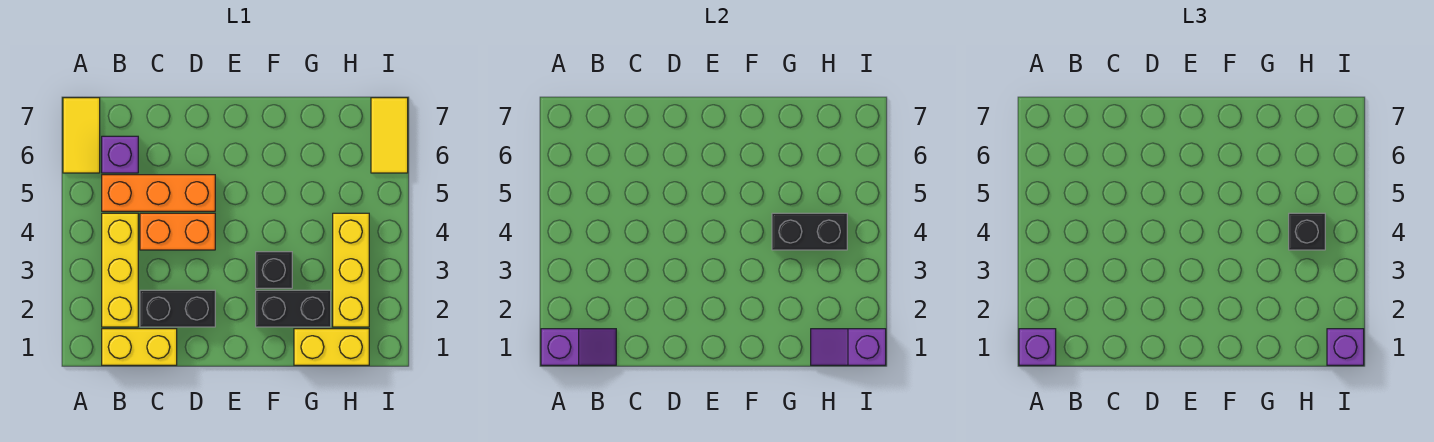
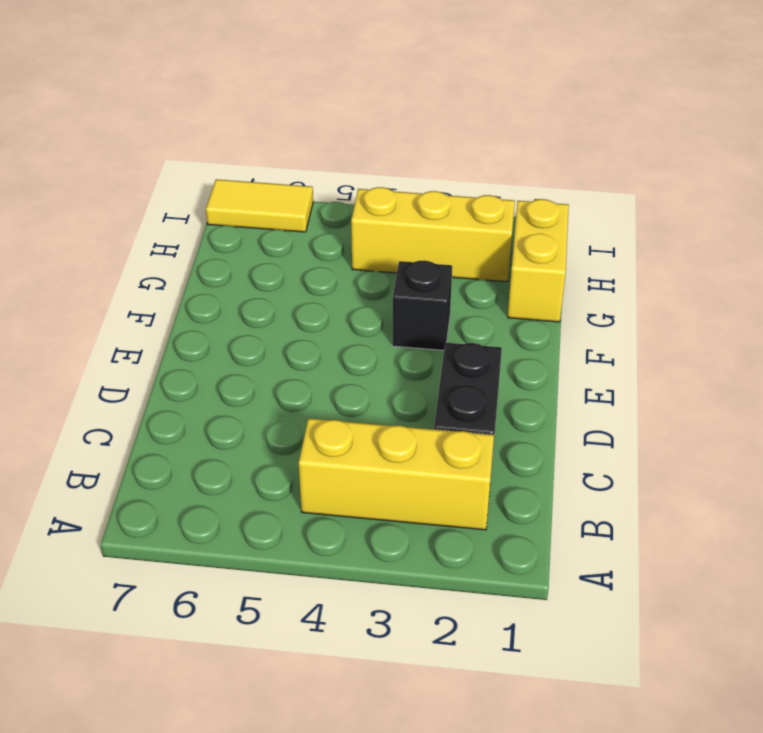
none -> yellow tile A6:A7 level 1
none -> yellow brick B1:C1 level 1
none -> orange brick B5:D5 level 1

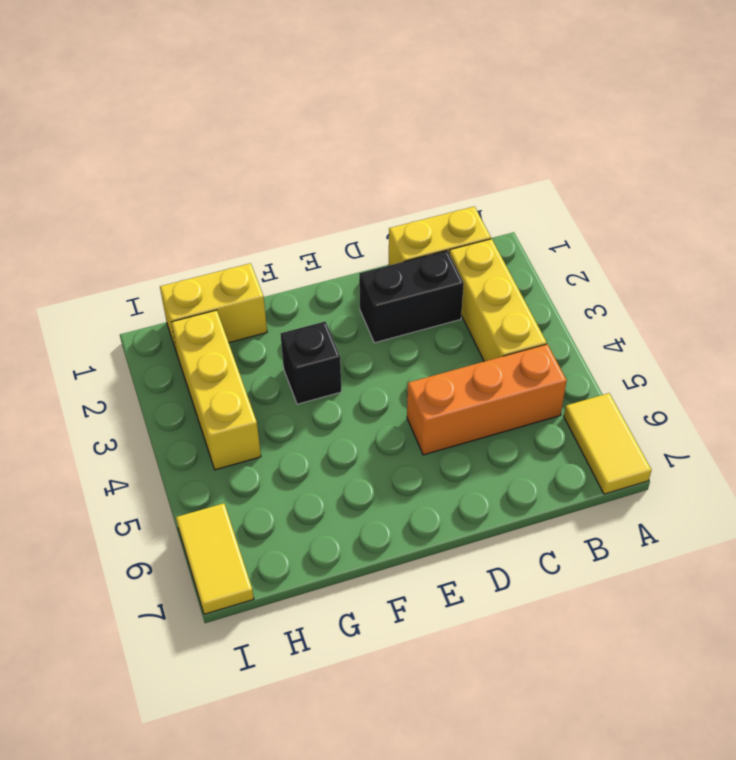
none -> purple brick B6 level 1
none -> orange brick C4:D4 level 1
none -> black brick F2:G2 level 1

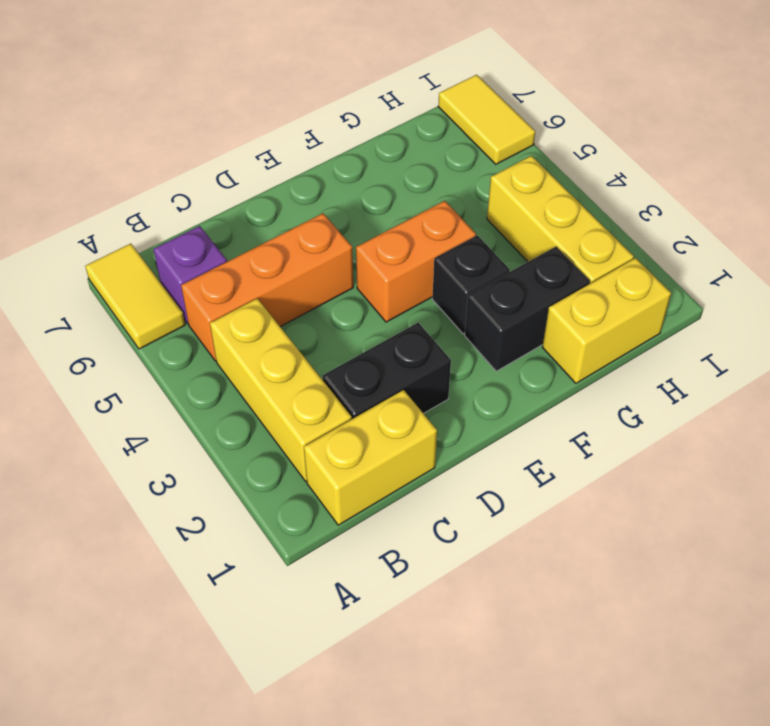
orange brick E4:F4 level 1 -> orange brick C4:D4 level 1
none -> purple slope A1:B1 level 2 top A
none -> black brick G4:H4 level 2
none -> purple slope H1:I1 level 2 top I

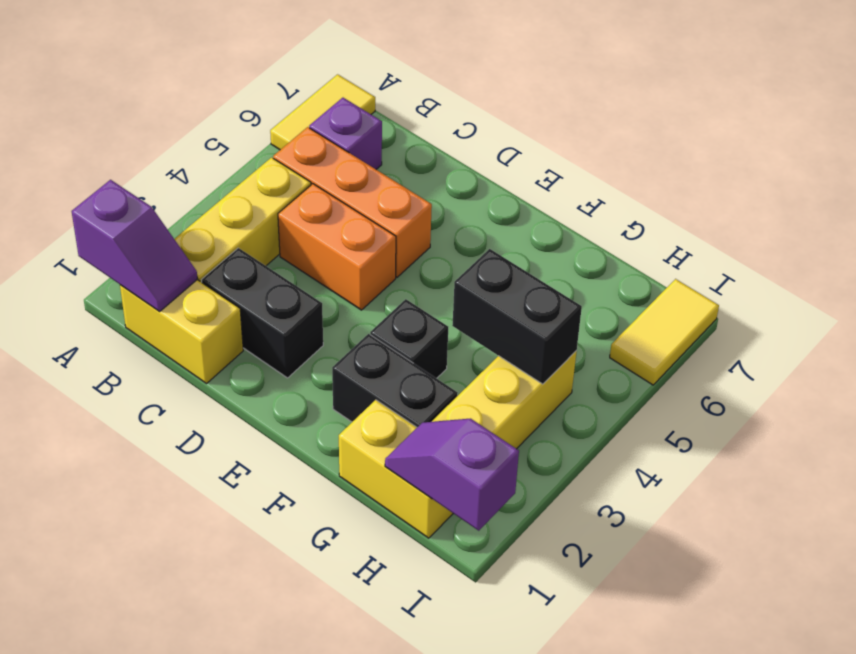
none -> purple brick A1 level 3
none -> black brick H4 level 3
none -> purple brick I1 level 3

